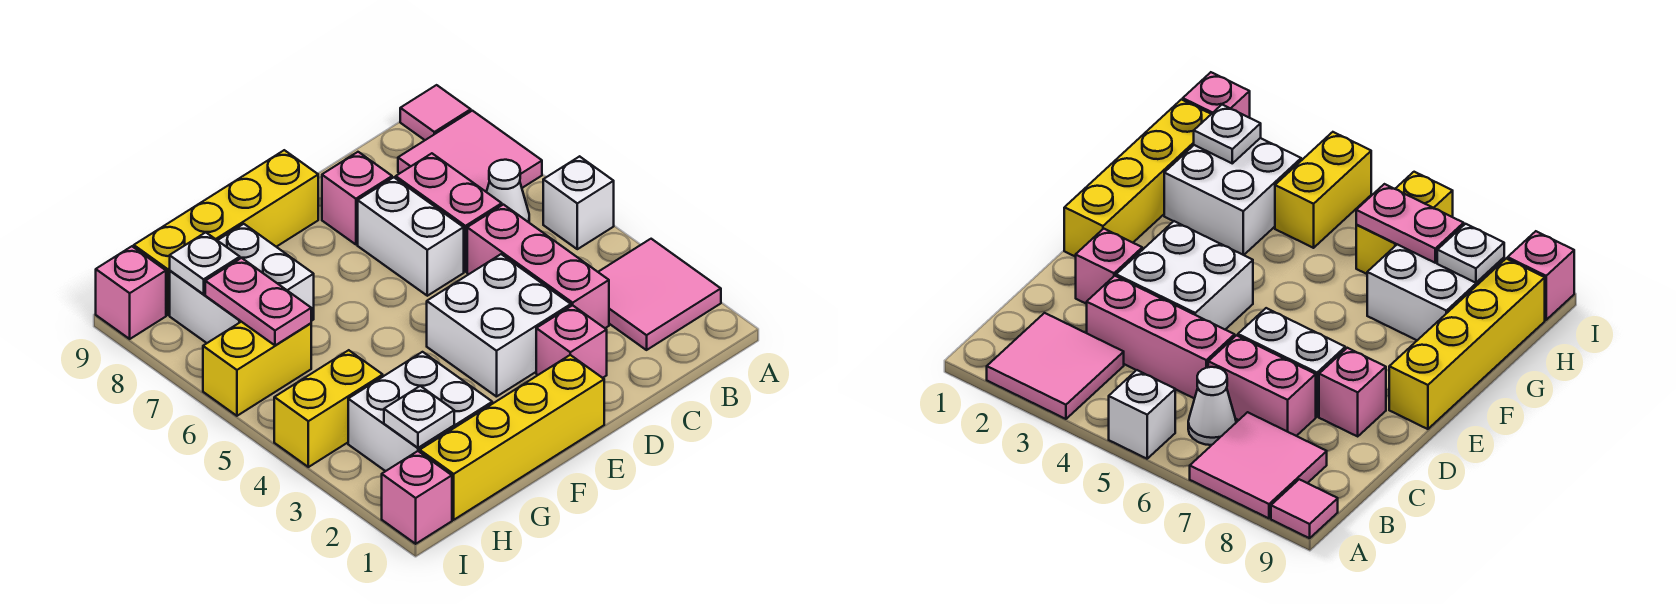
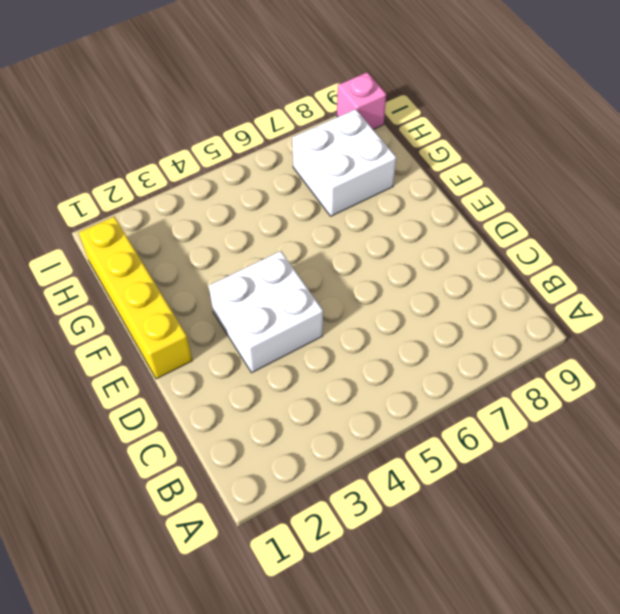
none -> pink tile A2:B3 level 1
none -> white brick A5 level 1
none -> pink tile A7:B8 level 1

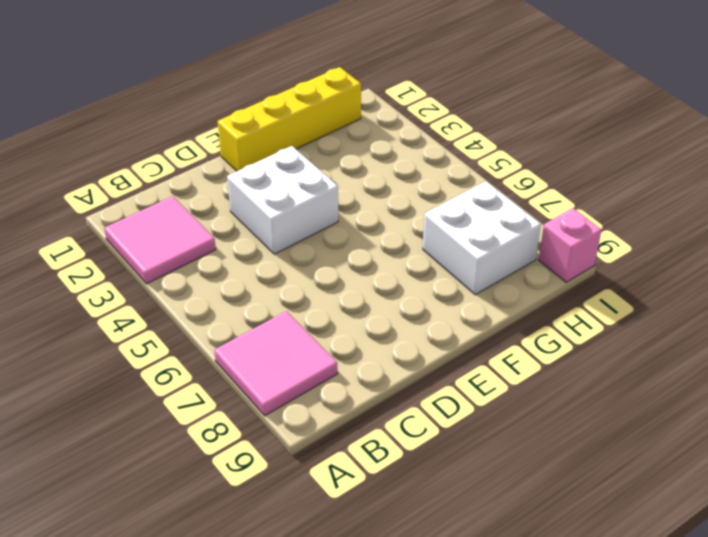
none -> white brick A5 level 1
none -> pink tile A9 level 1
none -> white cone B6 level 1

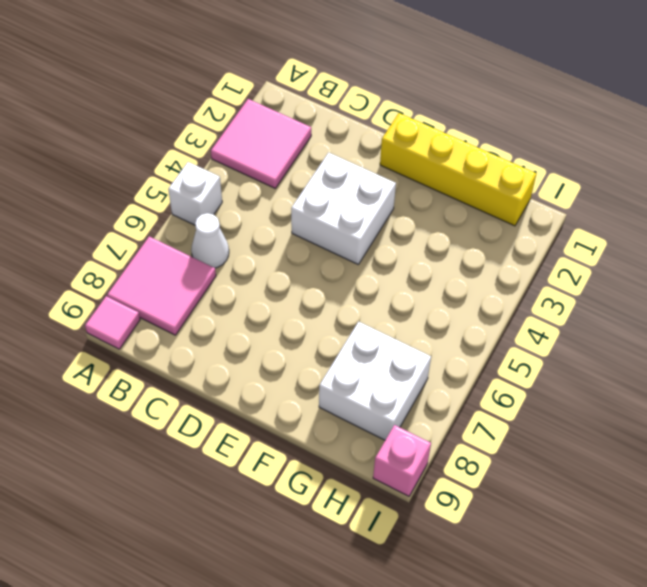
none -> pink brick C3:C5 level 1
none -> pink brick C6:C7 level 1
none -> pink brick D2 level 1

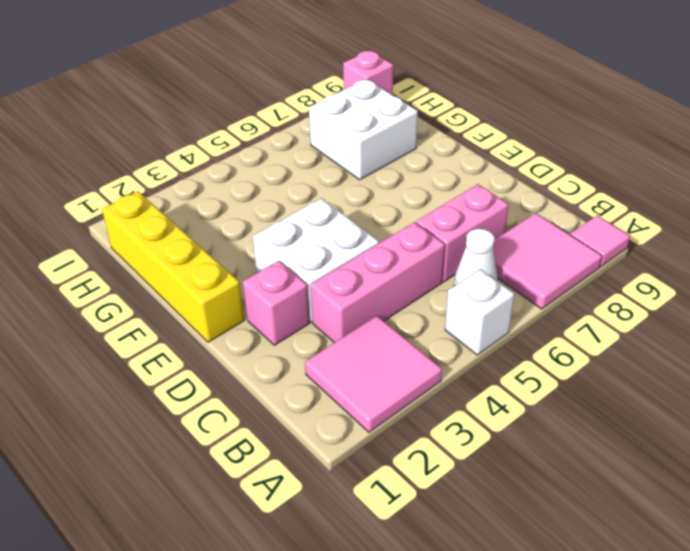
none -> white brick D6:D7 level 1
none -> pink brick D8 level 1
none -> yellow brick E9:H9 level 1

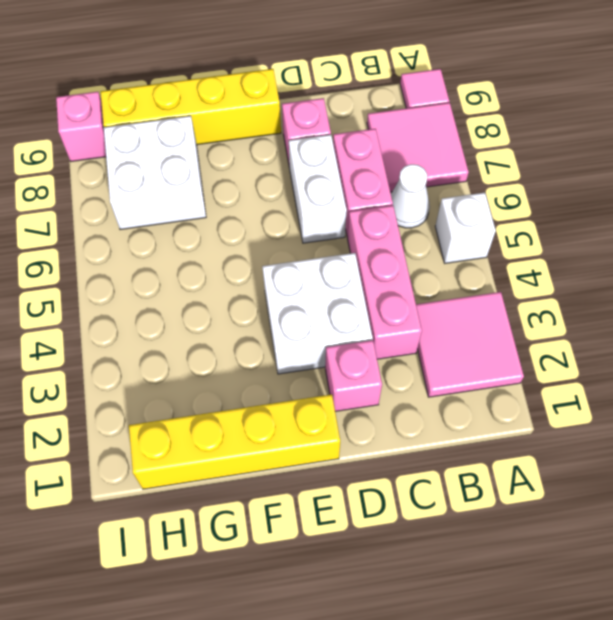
none -> white brick G2:H3 level 1
none -> yellow brick H4:I4 level 1
none -> yellow brick H6:I6 level 1

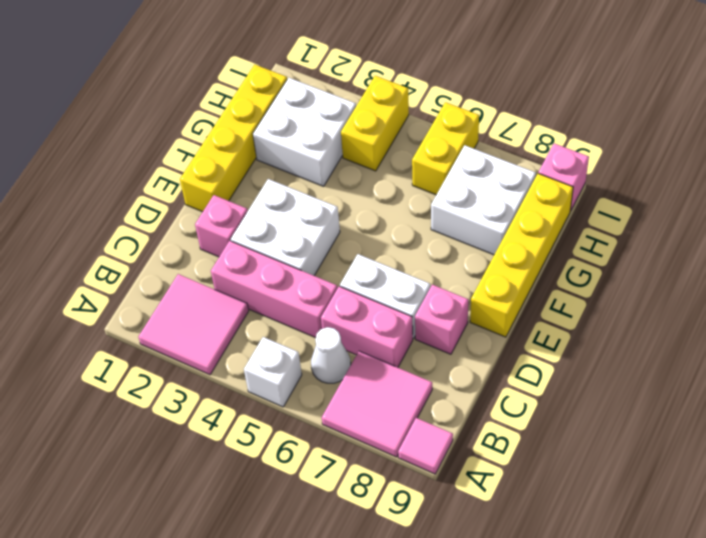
none -> pink brick I1 level 1
none -> white plate H2 level 2
none -> pink plate H6:H7 level 2

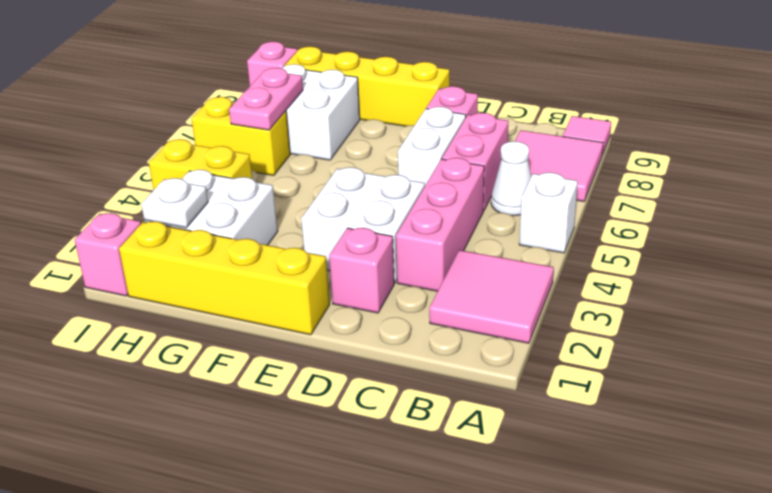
none -> white plate H8 level 2

